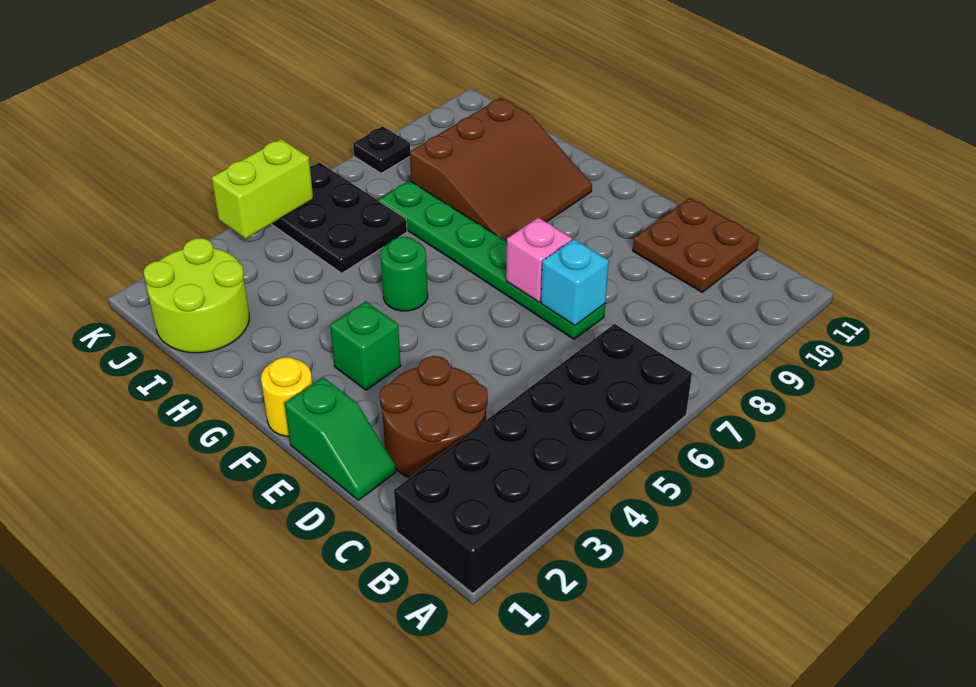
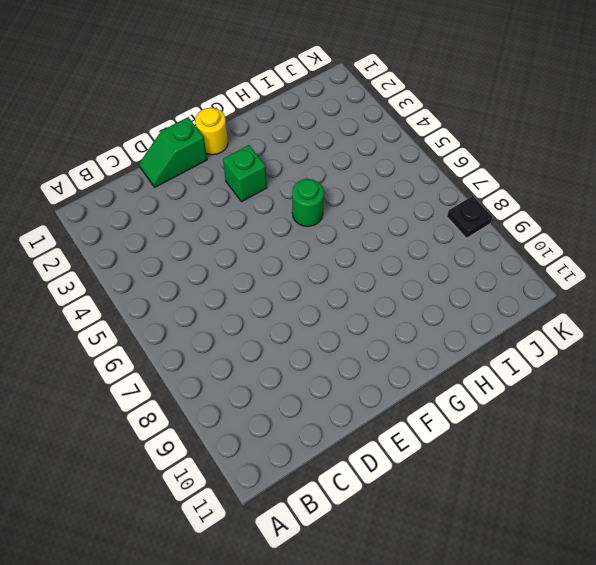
none -> black brick A1:B6 level 1
none -> brown round brick C2:D3 level 1
none -> brown plate C10:D11 level 1

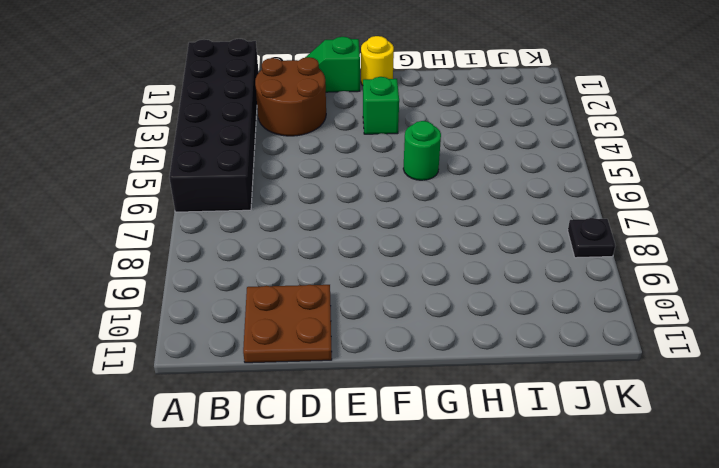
none -> green plate D7:I7 level 1
none -> brown slope G8:I10 level 1 top I
none -> lime round brick I1:J2 level 1

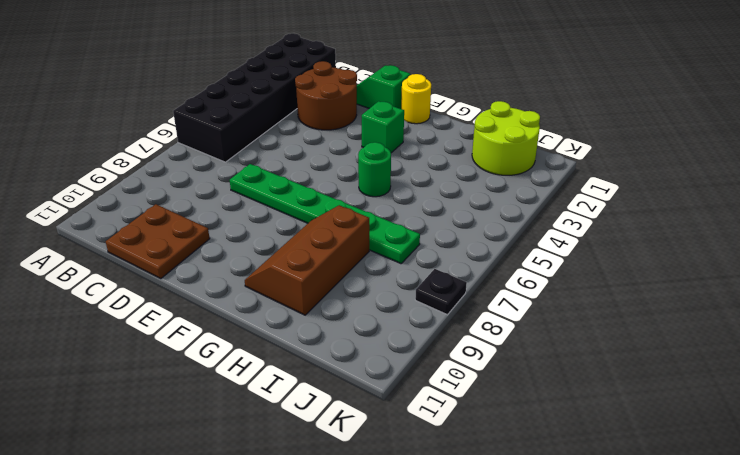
brown slope G8:H10 level 1 top H -> brown slope G8:I10 level 1 top I
none -> black plate I5:K6 level 1
none -> cyan brick D7 level 2
none -> pink brick E7 level 2

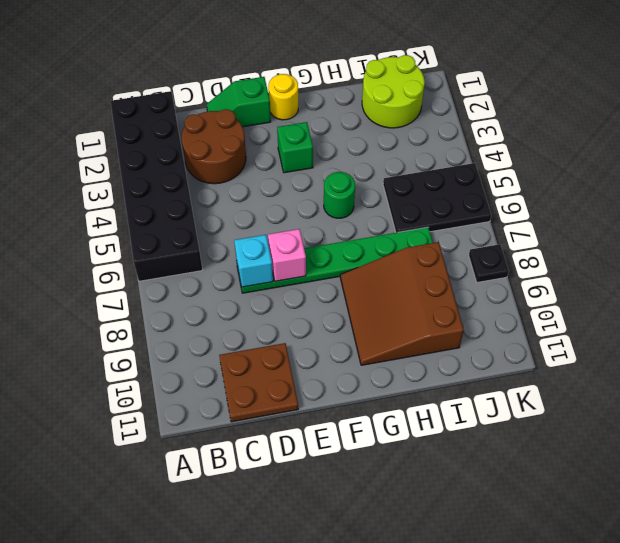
none -> lime brick K4:K5 level 2

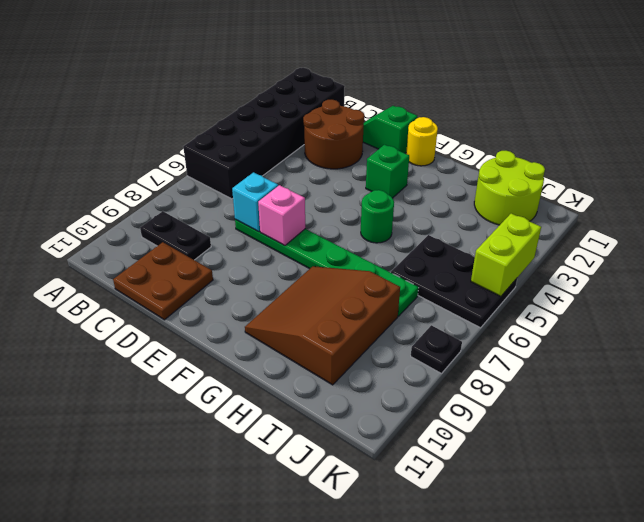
black plate B9:C9 level 1 -> none

